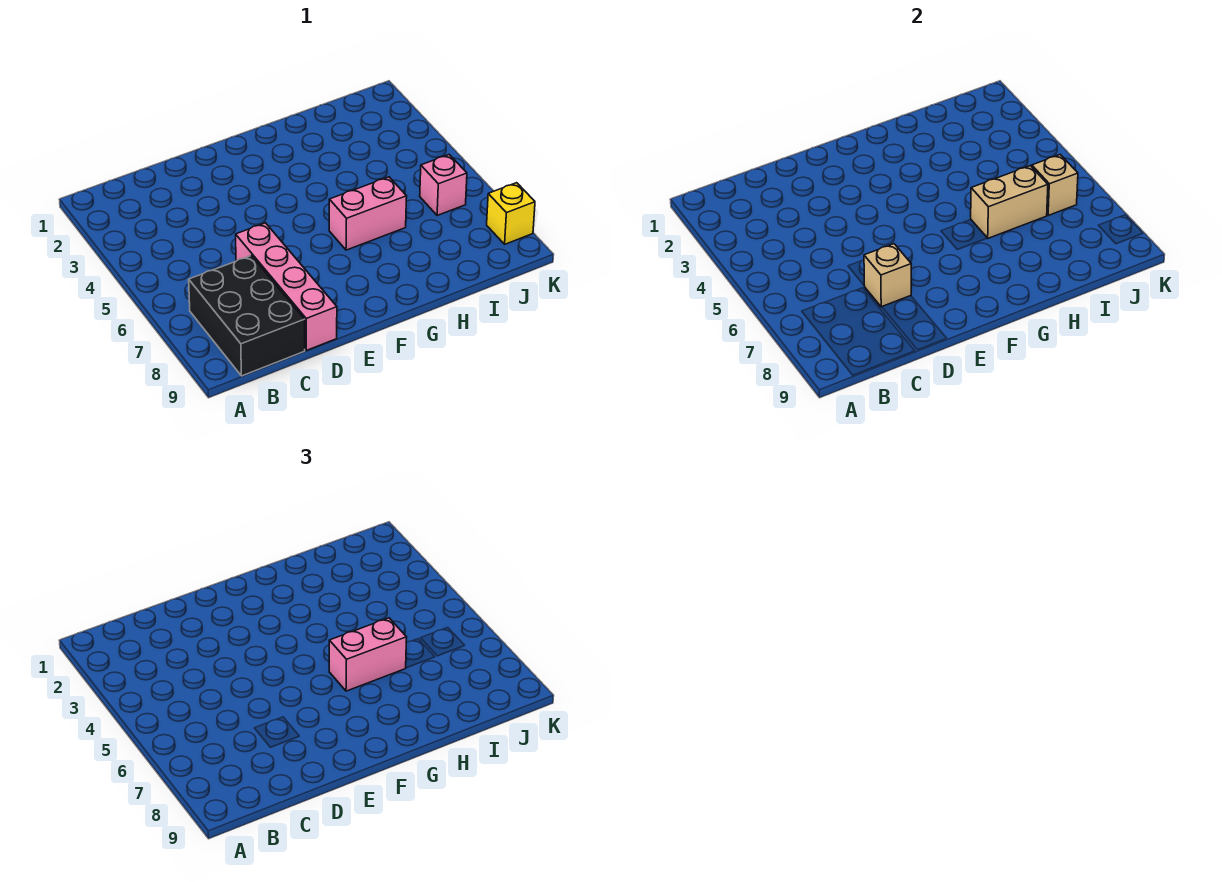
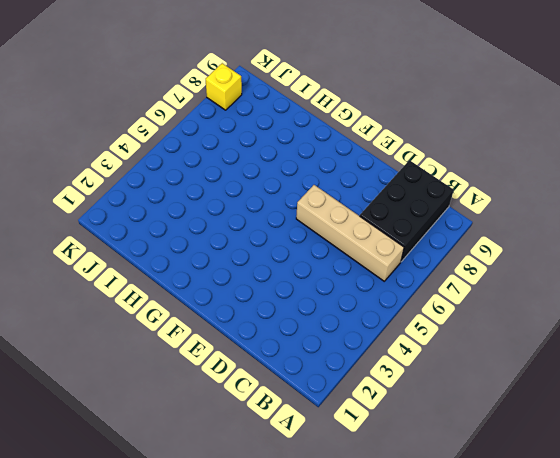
tan brick B6:E6 level 1 -> pink brick D6:D9 level 1
none -> pink brick G6:H6 level 1
none -> pink brick J6 level 1

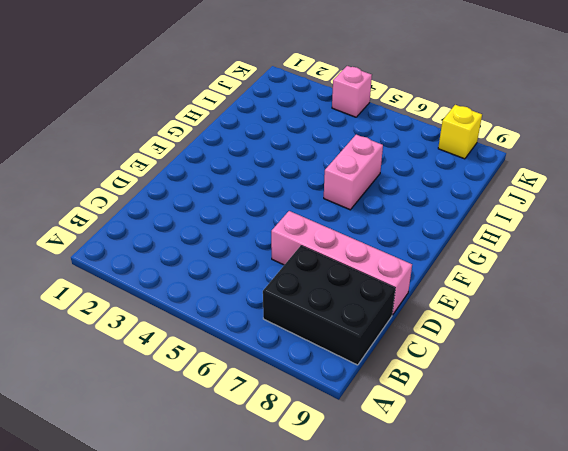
pink brick K4 level 1 -> pink brick J6 level 1
none -> tan brick D7 level 2
none -> tan brick H6:I6 level 2

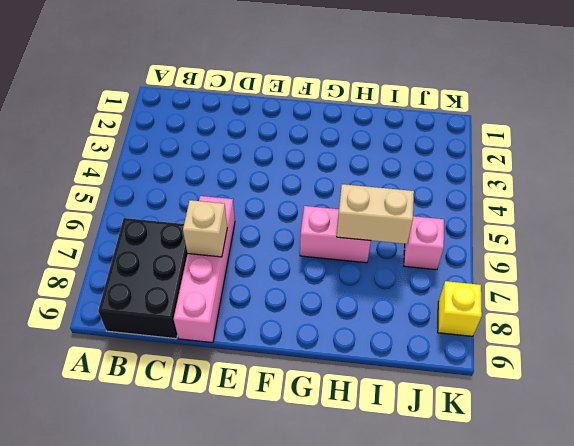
none -> tan brick J6 level 2
none -> pink brick G6:H6 level 3

